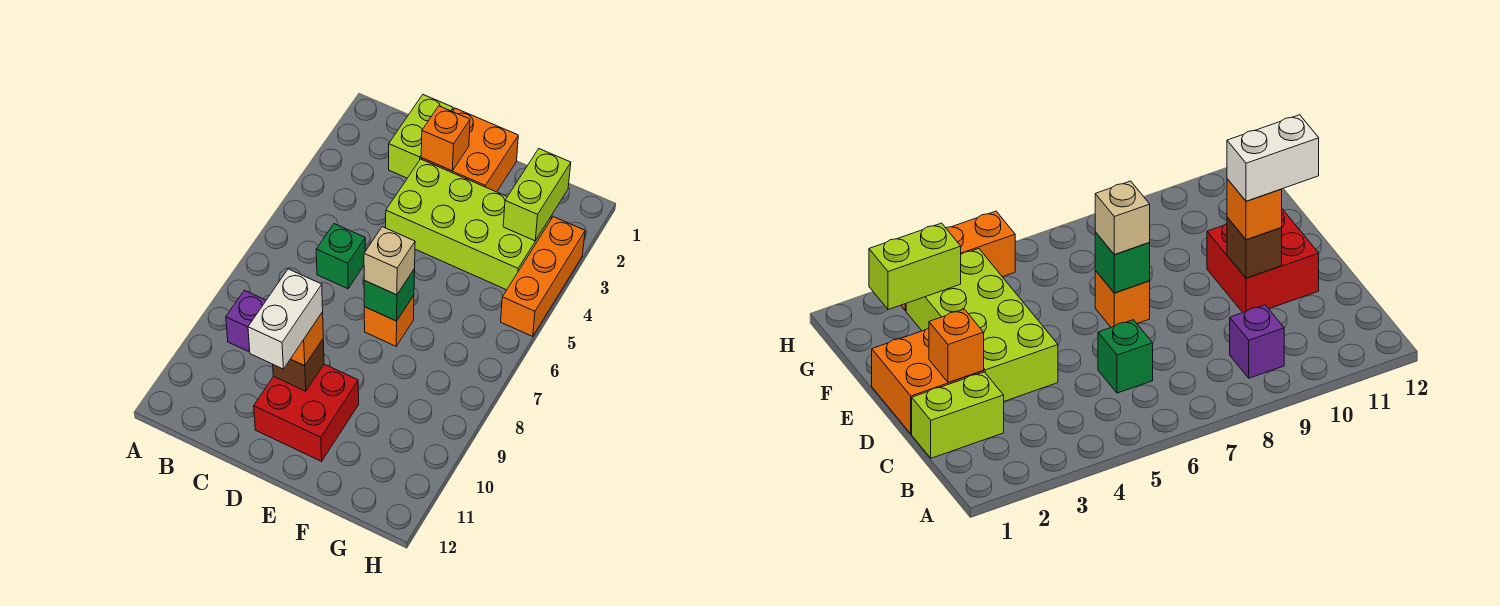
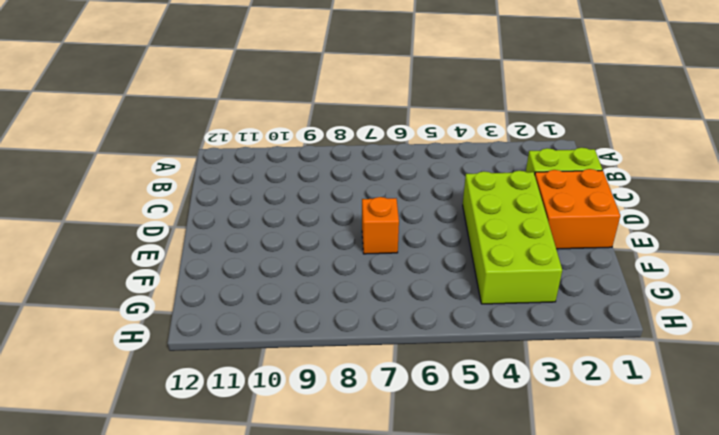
none -> purple brick B9 level 1
none -> green brick C6 level 1
none -> red brick D10:E11 level 1

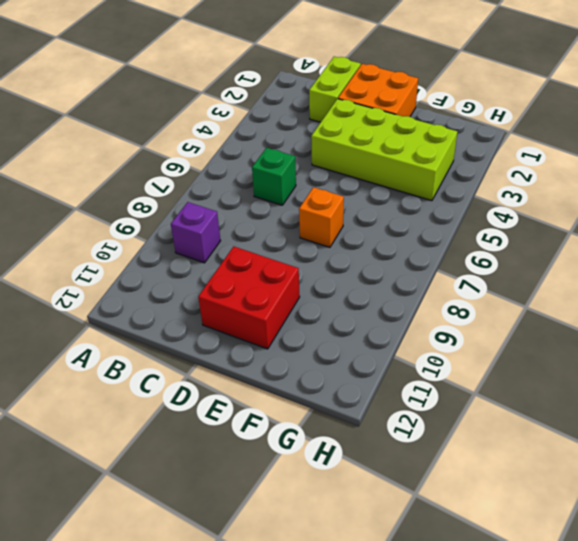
none -> orange brick H3:H5 level 1
none -> orange brick D2 level 2
none -> brown brick D10 level 2

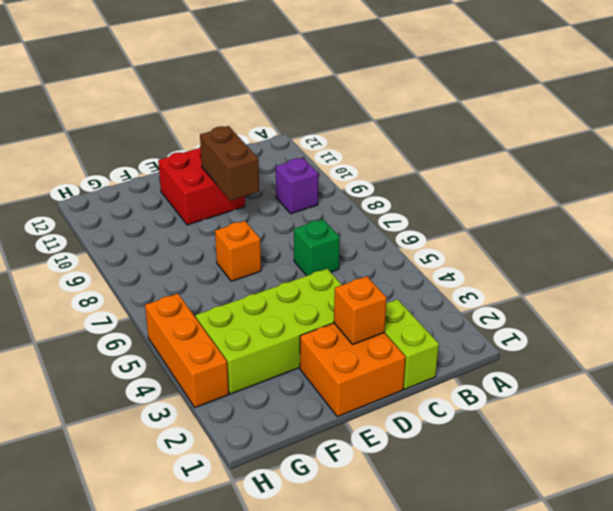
brown brick D9:D10 level 2 -> brown brick D10 level 2
none -> green brick E7 level 2
none -> lime brick G2:G3 level 2
none -> orange brick D10 level 3

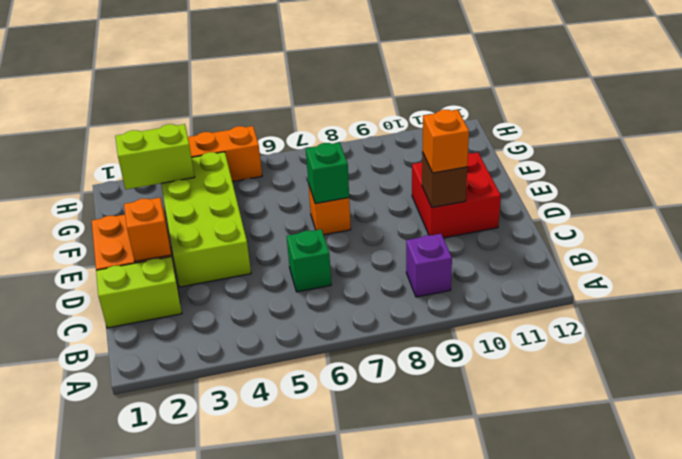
none -> tan brick E7 level 3
none -> white brick D10:D11 level 4

